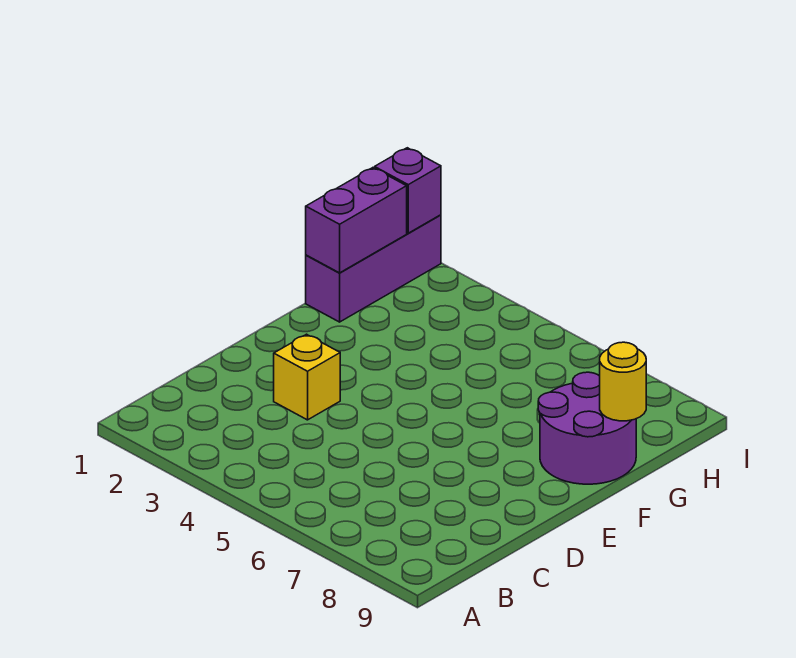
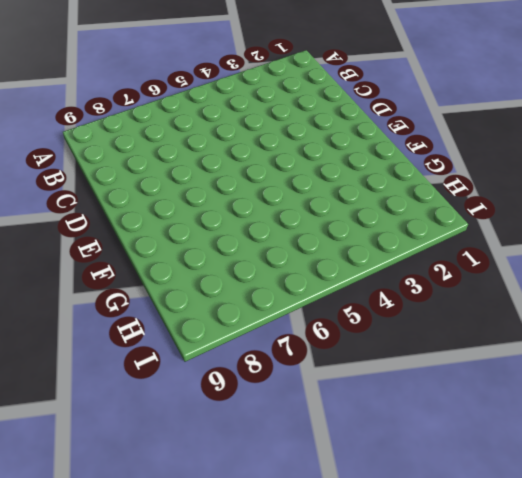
none -> yellow brick D3 level 1
none -> purple round brick F8:G9 level 1

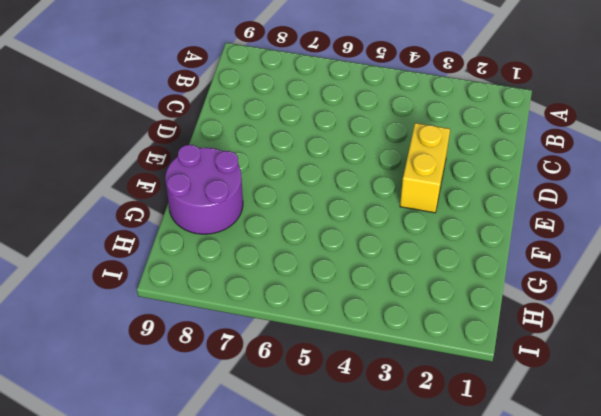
yellow brick D3:E3 level 1 -> yellow brick D3 level 1
none -> purple brick G1:I1 level 1
none -> purple brick G1:H1 level 2

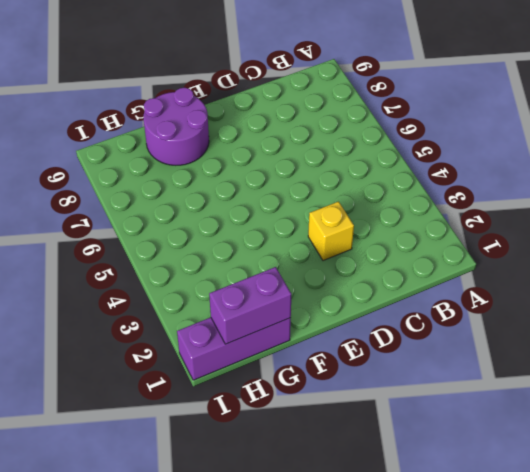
none -> yellow round brick G9 level 2
none -> purple brick I1 level 2

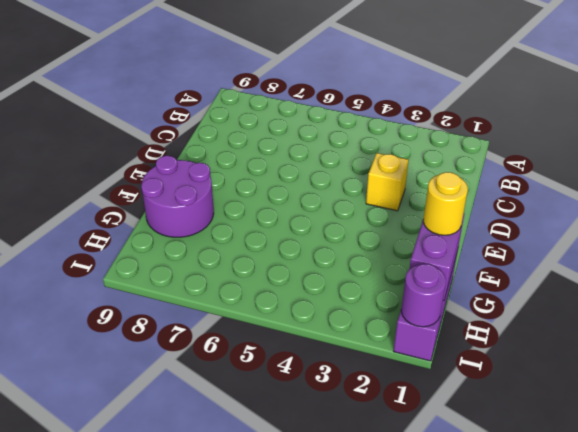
yellow round brick G1 level 3 -> yellow round brick G9 level 2
purple round brick I1 level 2 -> purple brick I1 level 2

